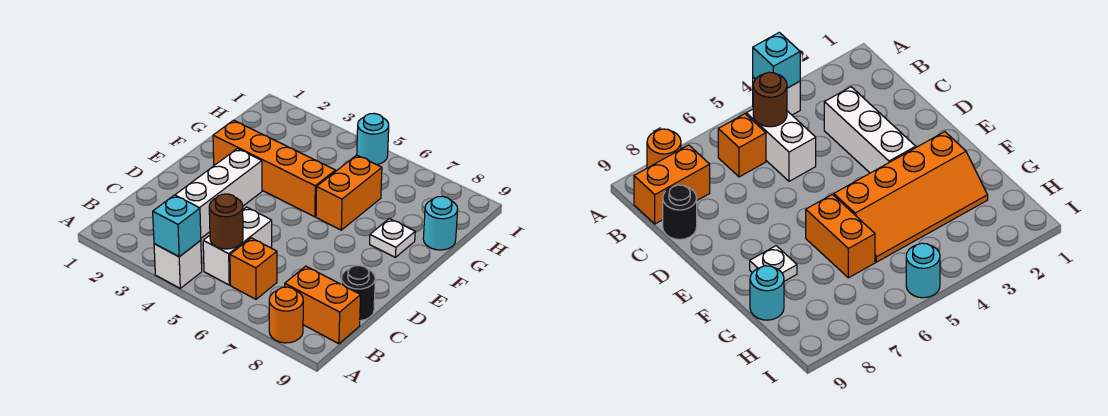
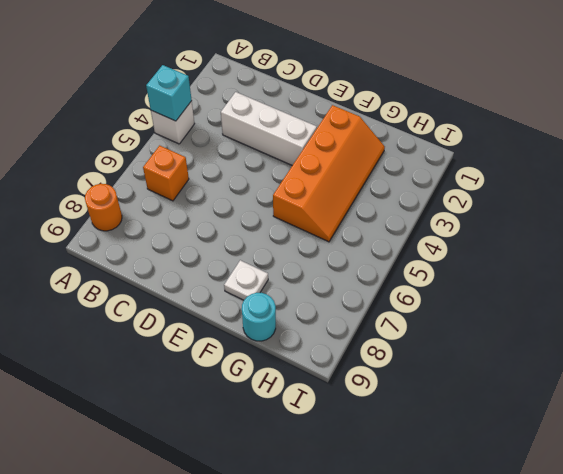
none -> white brick B5:C5 level 1
none -> orange brick B8:B9 level 1
none -> black round brick C9 level 1

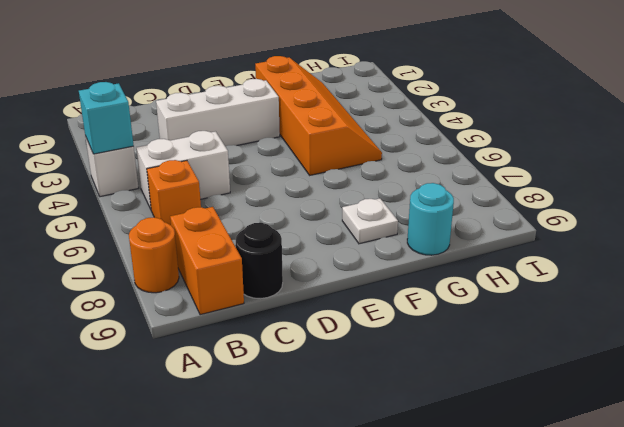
none -> orange brick F6:G6 level 1
none -> cyan round brick I5 level 1
none -> brown round brick B5 level 2

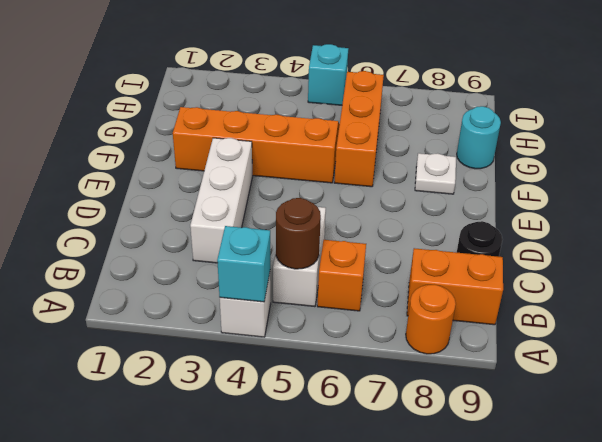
orange brick F6:H6 level 1 -> orange brick F6:G6 level 1
cyan brick I5 level 1 -> cyan round brick I5 level 1

